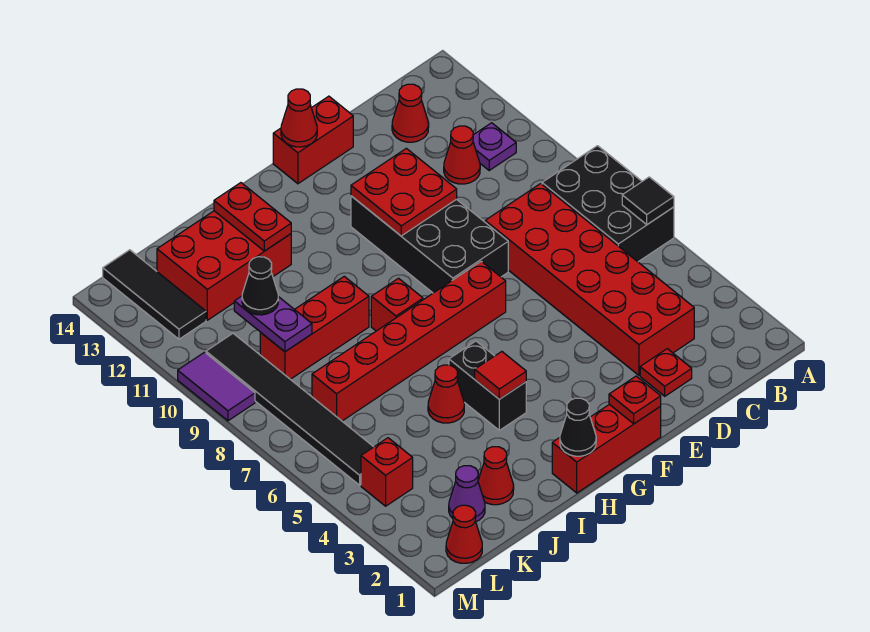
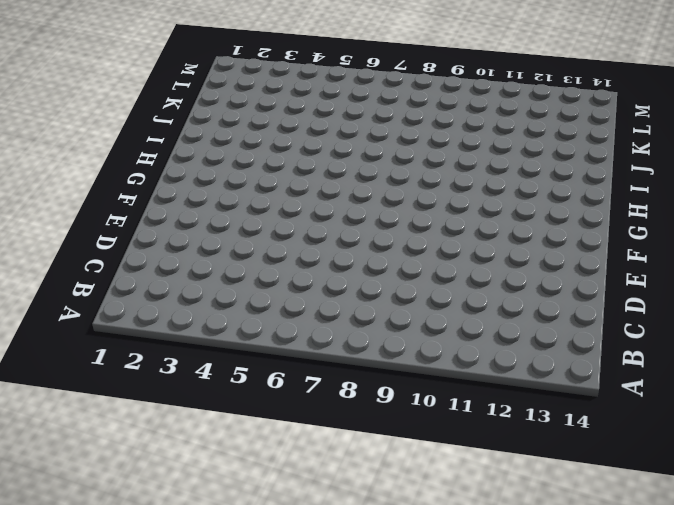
none -> black brick A6:B8 level 1
none -> purple plate B11 level 1
none -> red brick C3:D8 level 1
none -> red cone C11 level 1

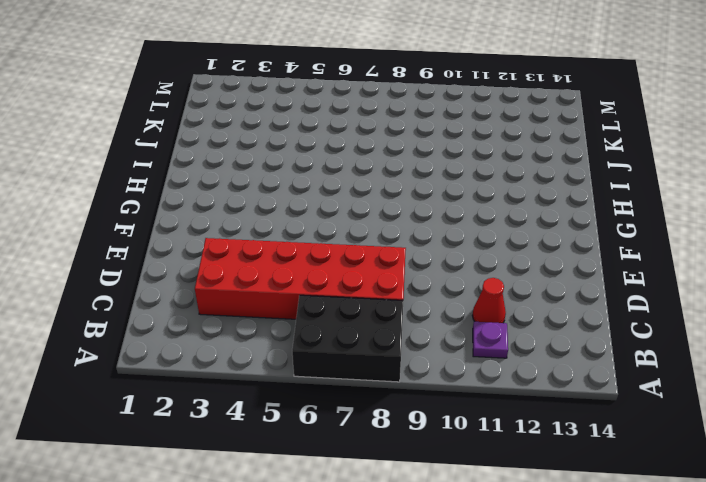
none -> red cone C13 level 1
none -> red plate D2 level 1
none -> black brick E8:F11 level 1
none -> red brick E14:F14 level 1

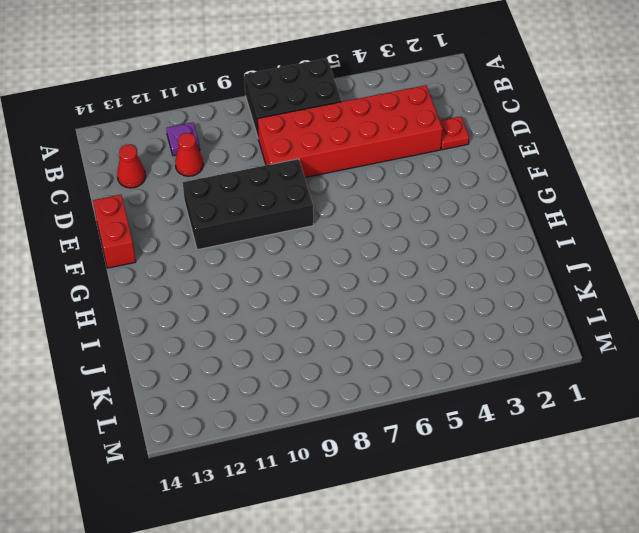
none -> red brick F1:H1 level 1
none -> red brick F7:K7 level 1
none -> black brick H4:H5 level 1
none -> red brick H8 level 1

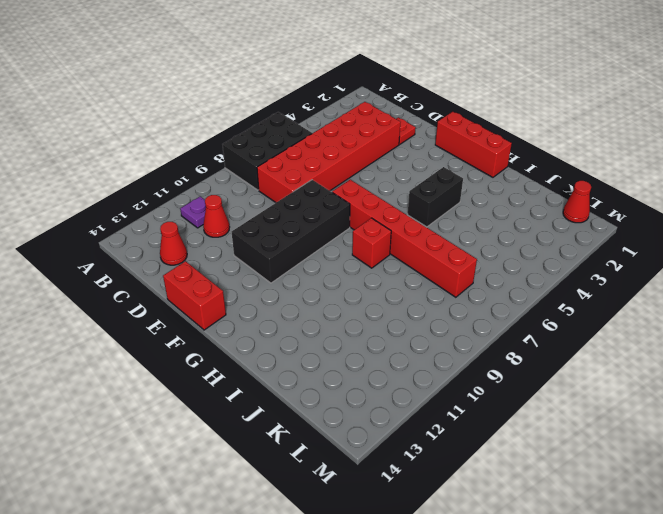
none -> red cone I5 level 1
none -> red brick I9:K9 level 1
none -> red brick I12:K13 level 1
none -> red cone J2 level 1

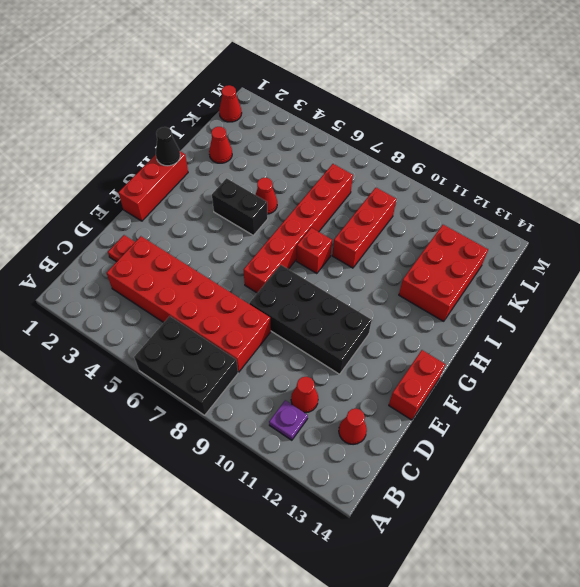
none -> purple cone K2 level 1
none -> red brick L4 level 1
none -> black tile L5:L10 level 1
none -> black tile L12:L14 level 1

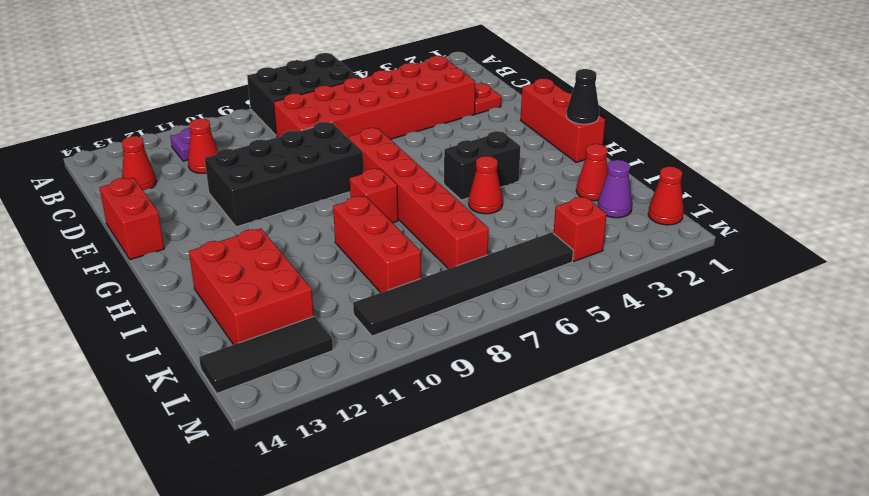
none -> purple tile M9:M10 level 1
none -> black tile A6 level 2
none -> red plate E10:F11 level 2
none -> red plate F1 level 2

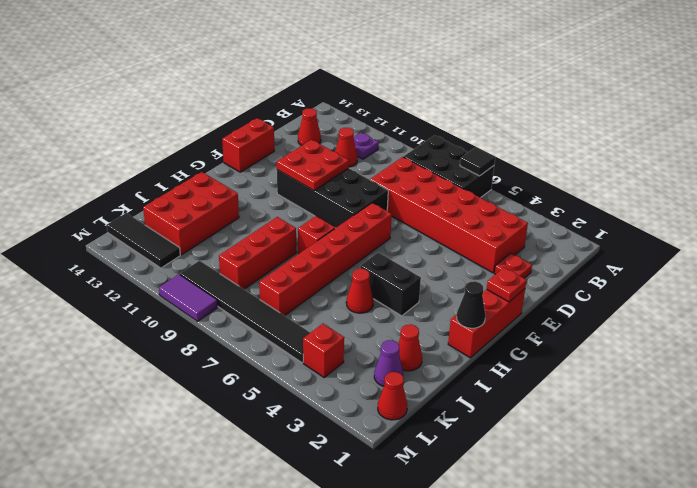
none -> red cone F14 level 2
none -> red tile H4 level 2
none -> red plate I12:I13 level 2
none -> purple plate K9:K10 level 2

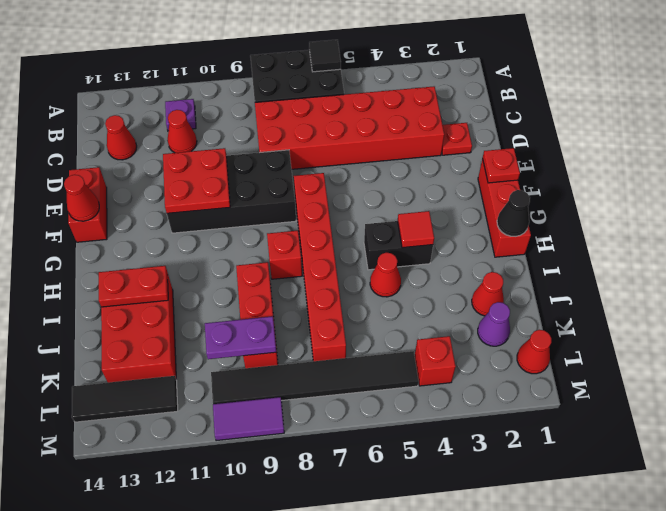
none -> black cone K10 level 3

